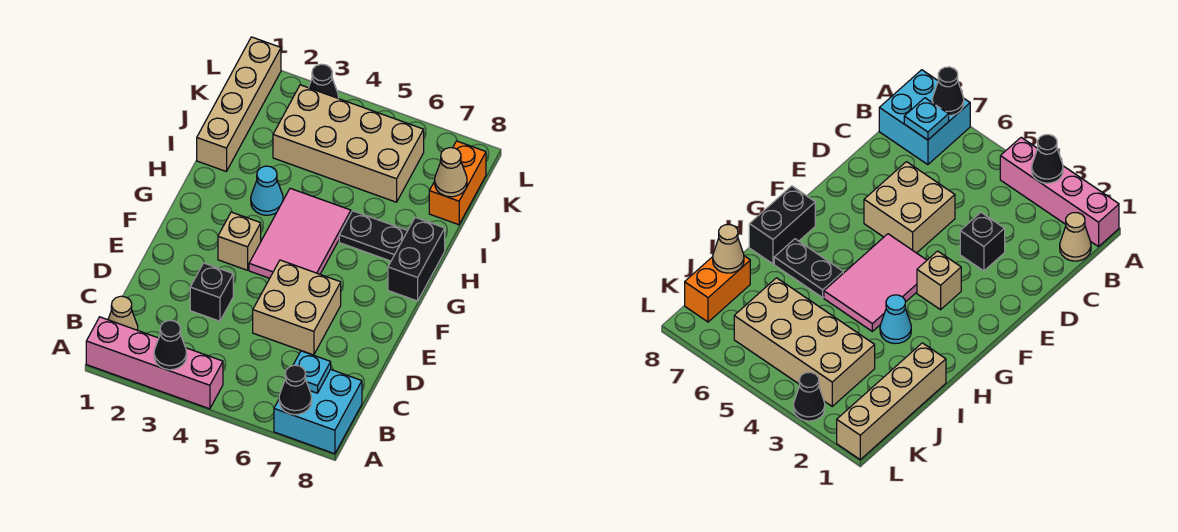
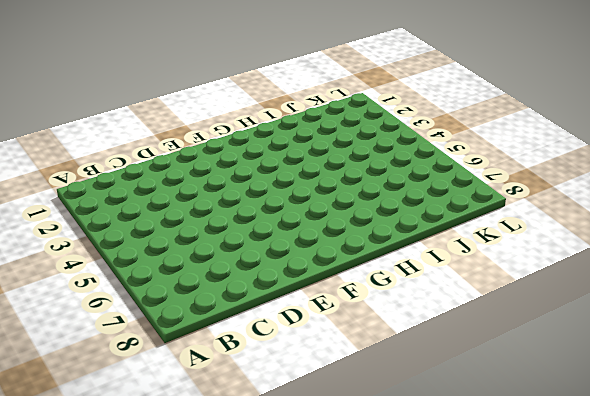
none -> pink brick A1:A4 level 1
none -> cyan brick A7:B8 level 1
none -> tan cone B1 level 1

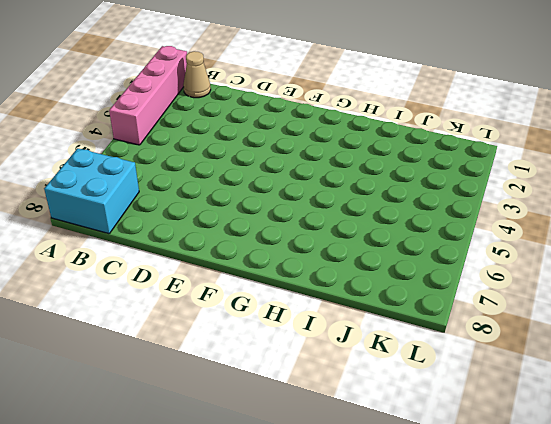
none -> black brick D3 level 1
none -> tan brick D5:E6 level 1
none -> tan brick F3 level 1

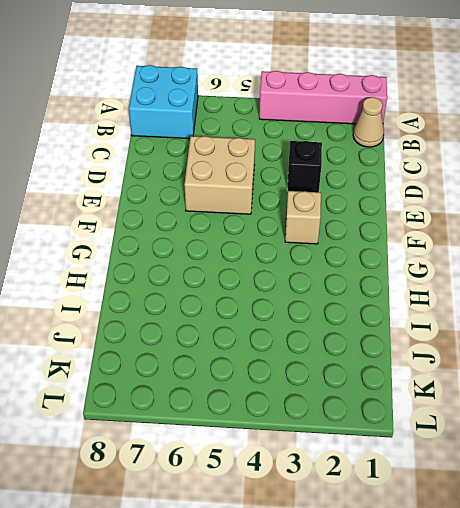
none -> pink tile F4:H5 level 1
none -> black brick G8:H8 level 1
none -> cyan cone H3 level 1

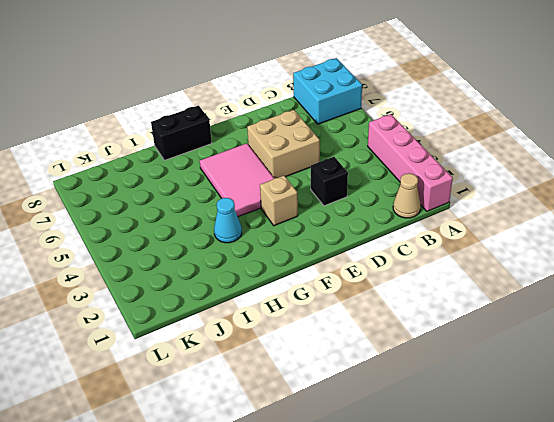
pink tile F4:G6 level 1 -> pink tile F4:H5 level 1
none -> black plate H6:H7 level 1
none -> tan brick I1:L1 level 1
none -> tan brick J3:K6 level 1

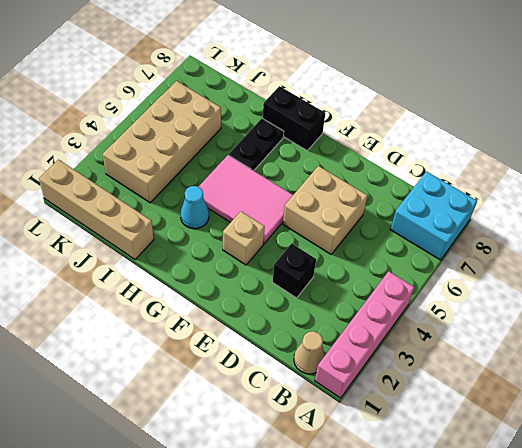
none -> orange brick J8:K8 level 1
none -> black cone L3 level 1
none -> black cone A3 level 2

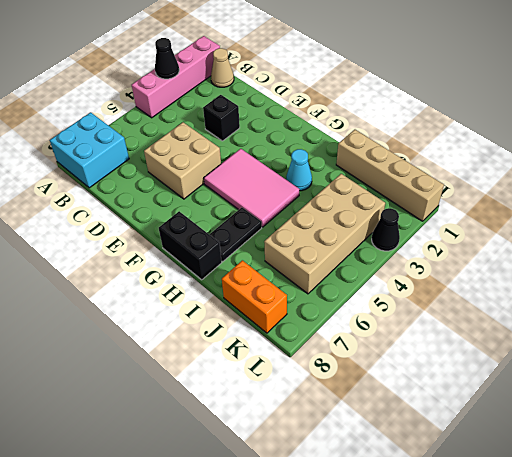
none -> tan brick F3 level 1
none -> black cone A7 level 2
none -> cyan plate B7 level 2

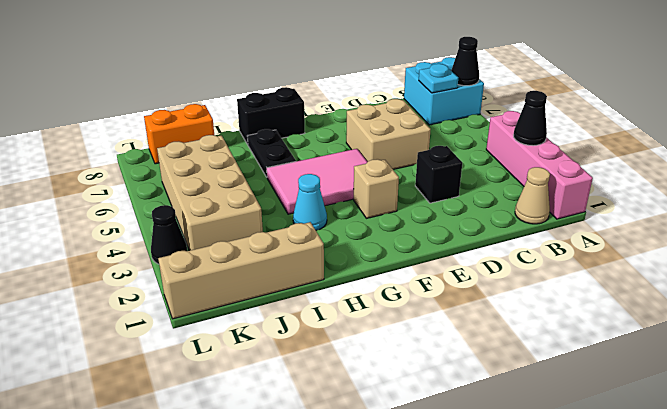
none -> tan cone J8 level 2

